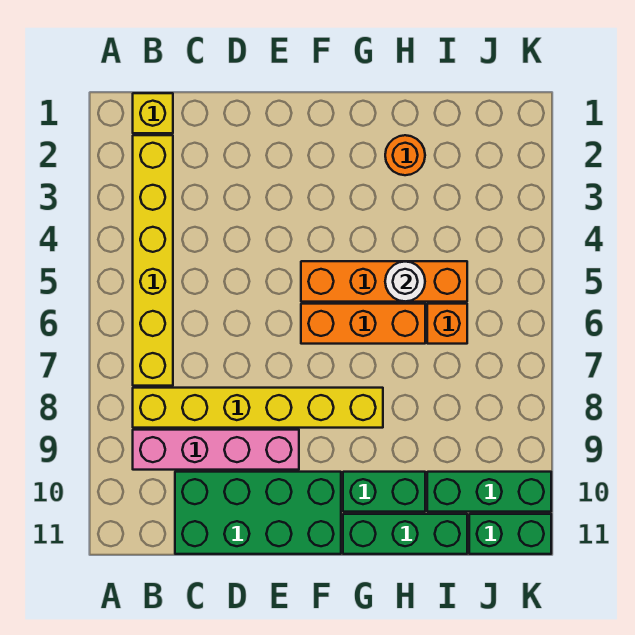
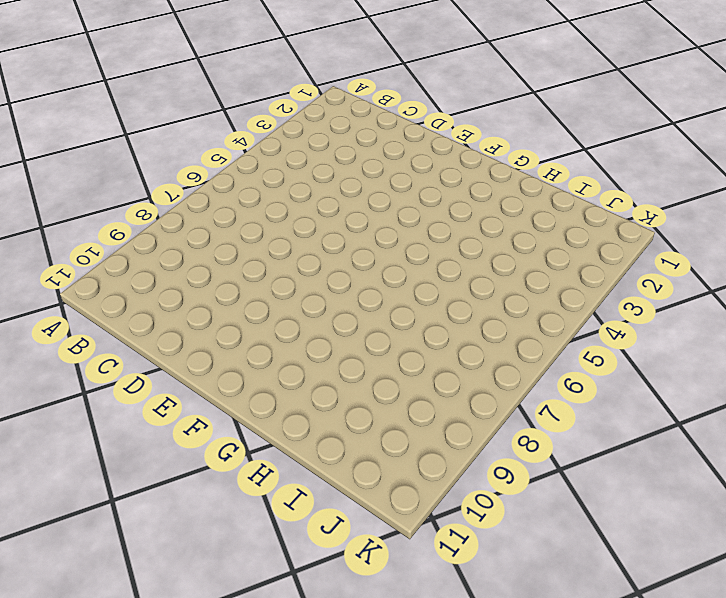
none -> yellow brick B1 level 1
none -> yellow brick B2:B7 level 1
none -> yellow brick B8:G8 level 1

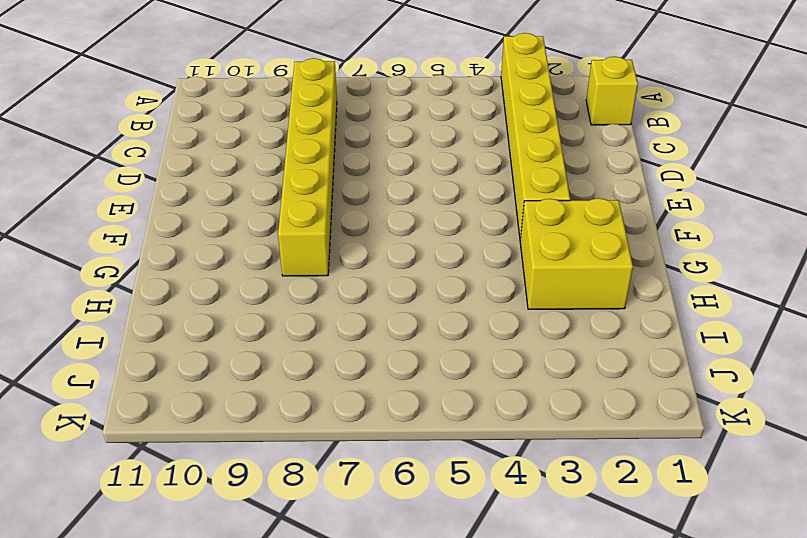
yellow brick A3:F3 level 1 -> yellow brick B2:B7 level 1
yellow brick G2:H3 level 1 -> orange round brick H2 level 1
none -> pink brick B9:E9 level 1
none -> green brick C10:F11 level 1
none -> orange brick F5:I5 level 1

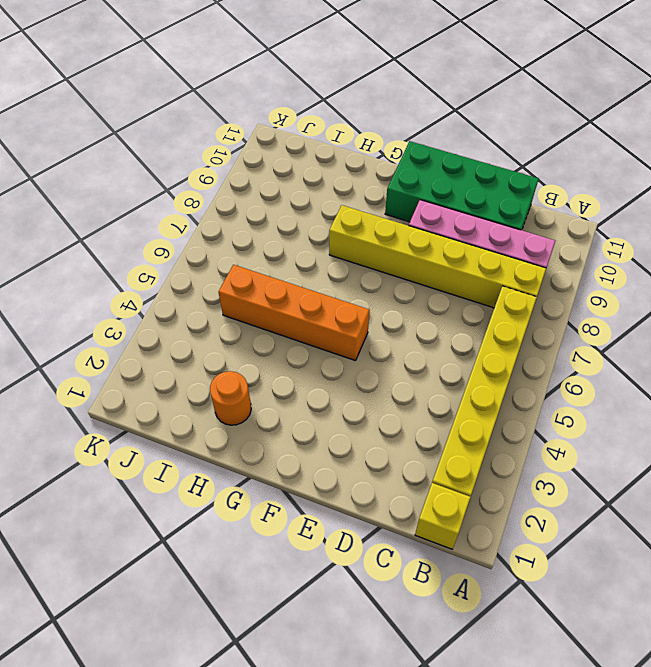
none -> orange brick F6:H6 level 1
none -> green brick G10:H10 level 1
none -> green brick G11:I11 level 1

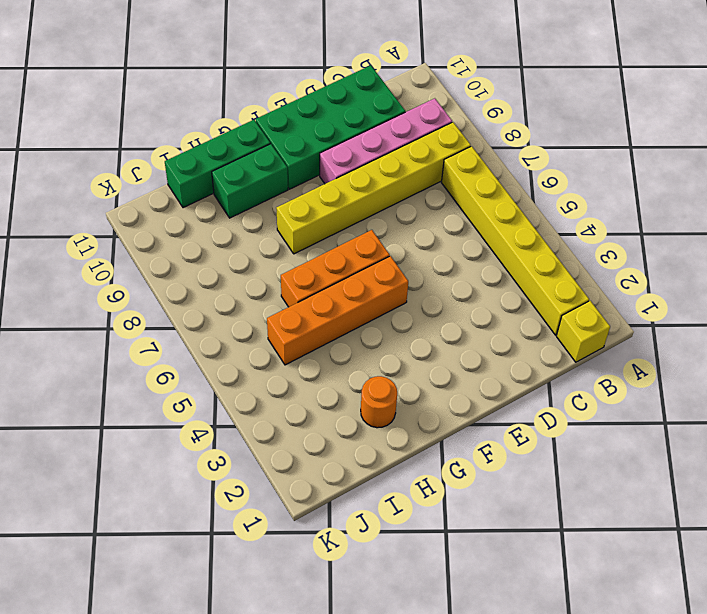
none -> orange brick I6 level 1
none -> green brick I10:K10 level 1
none -> green brick J11:K11 level 1

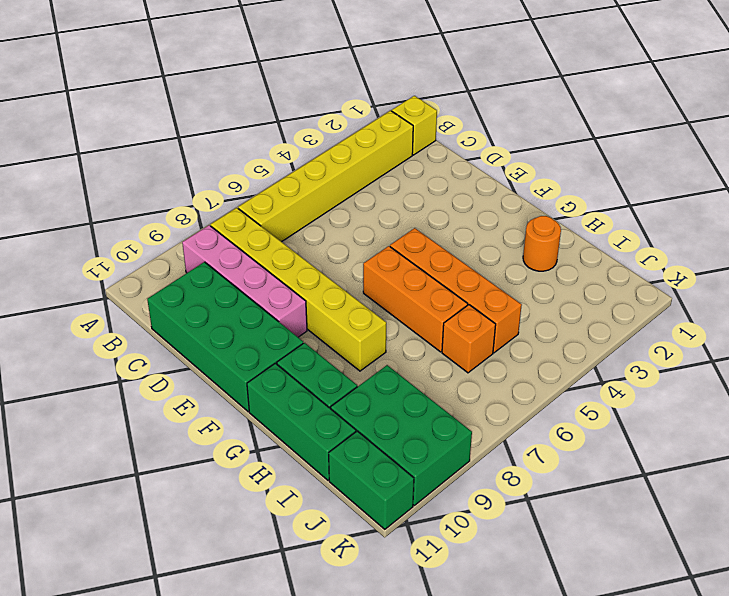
green brick I9:K10 level 1 -> green brick I10:K10 level 1
none -> white round brick H5 level 2

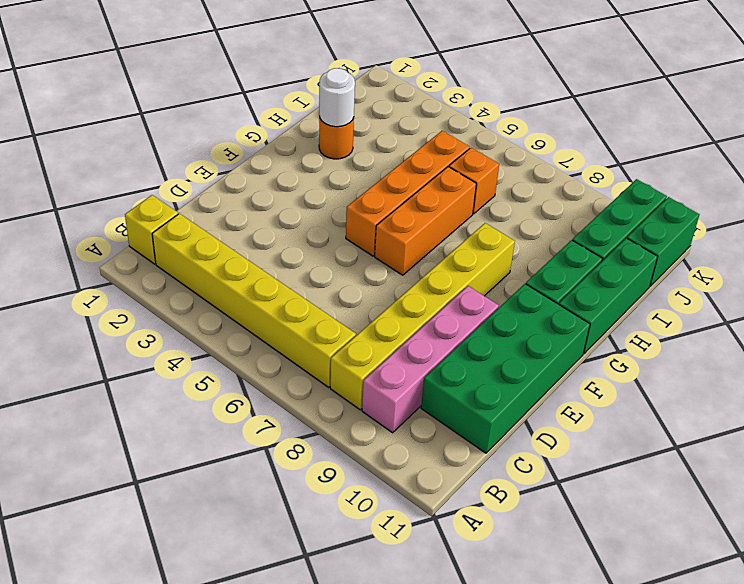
white round brick H2 level 2 -> white round brick H5 level 2

